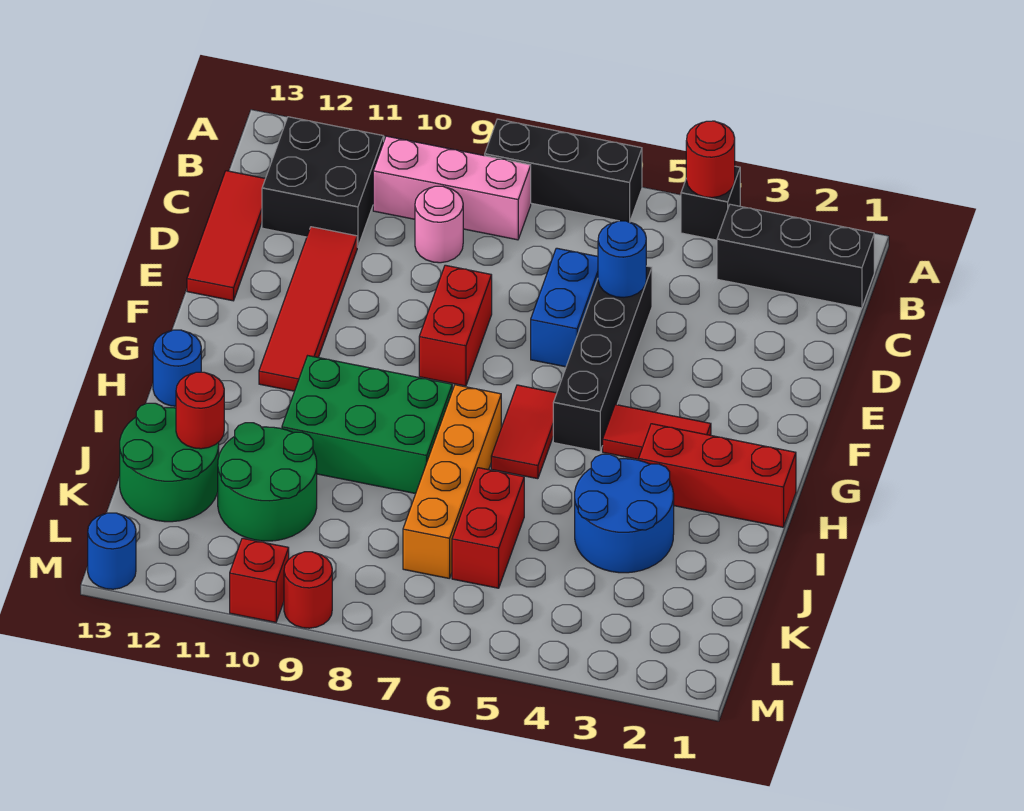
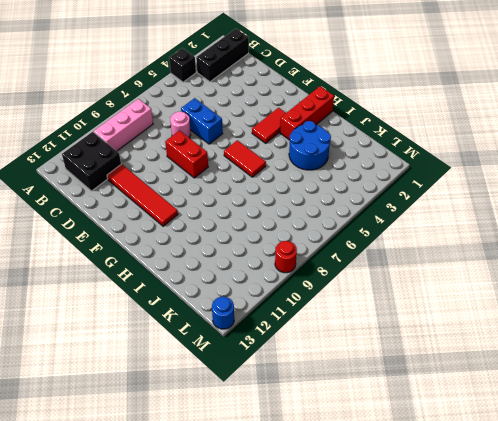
pink round brick D7 level 1 -> pink round brick C9 level 1
none -> black brick A6:A8 level 1
none -> red tile C13:E13 level 1
none -> black brick D5:G5 level 1

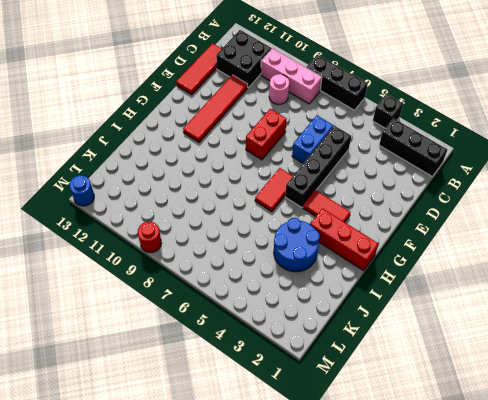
none -> orange brick H7:K7 level 1
none -> green brick H8:I10 level 1
none -> blue round brick H13 level 1

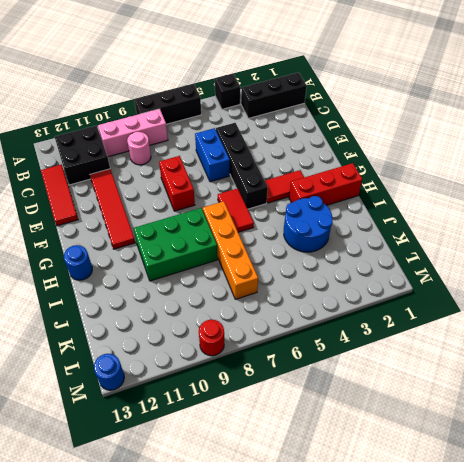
none -> red brick J6:K6 level 1
none -> green round brick J10:K11 level 1
none -> green round brick J12:K13 level 1

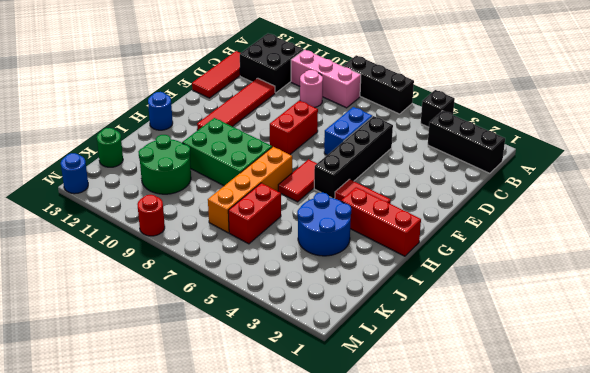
green round brick K13 level 1 -> green round brick J12:K13 level 1
none -> red brick M10 level 1
none -> red round brick A4 level 2
none -> blue round brick D5 level 2

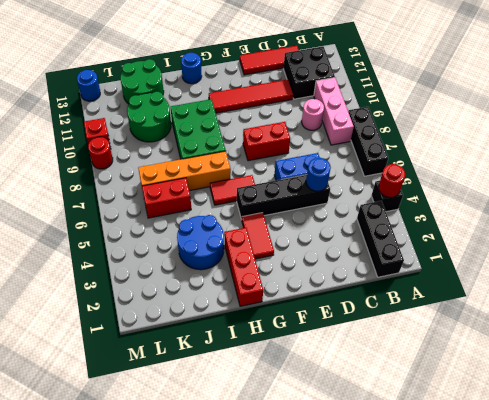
none -> red round brick J12 level 2

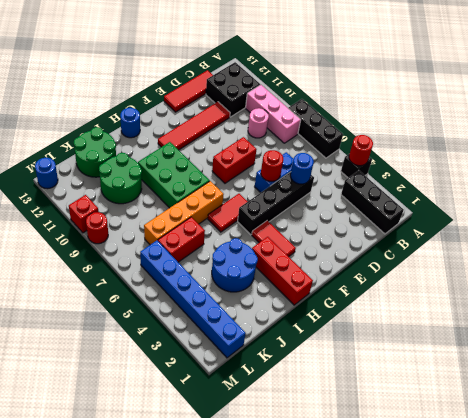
red round brick E6 level 2 -> red round brick J12 level 2
blue brick L1:L6 level 1 -> none

